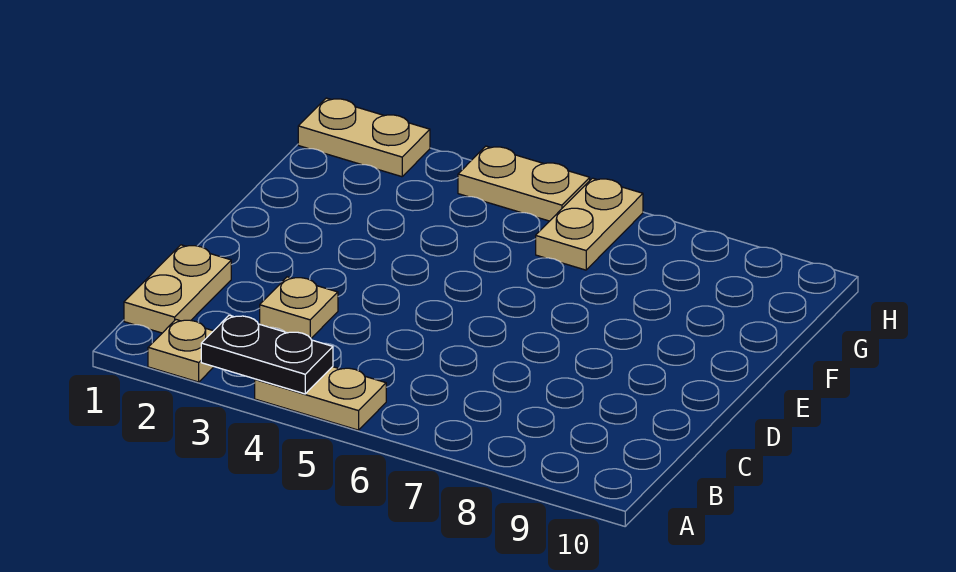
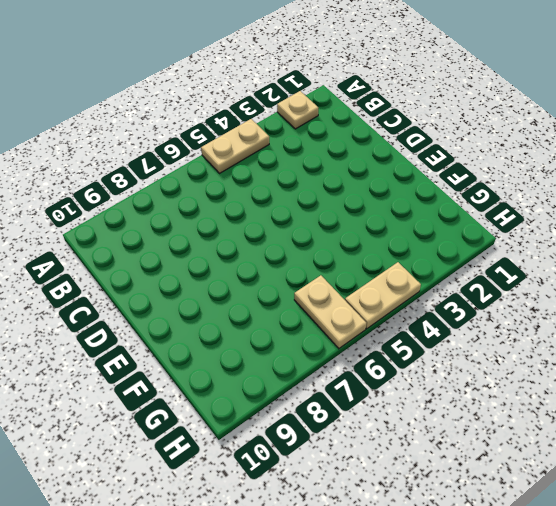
none -> tan plate B1:C1 level 1
none -> tan plate C3 level 1

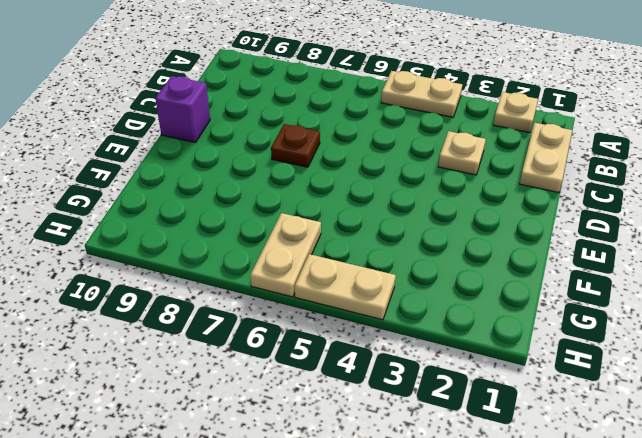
brown plate D7 level 1 -> none
purple brick D10 level 1 -> none
none -> tan plate H1:H2 level 1
none -> black plate A3:A4 level 2

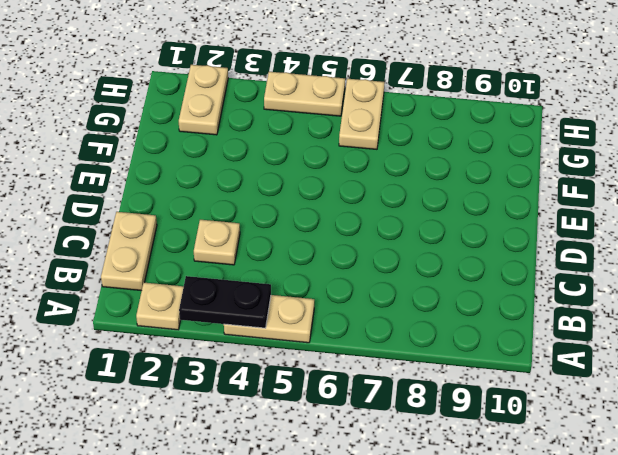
tan plate G2:H2 level 1 -> tan plate H1:H2 level 1

